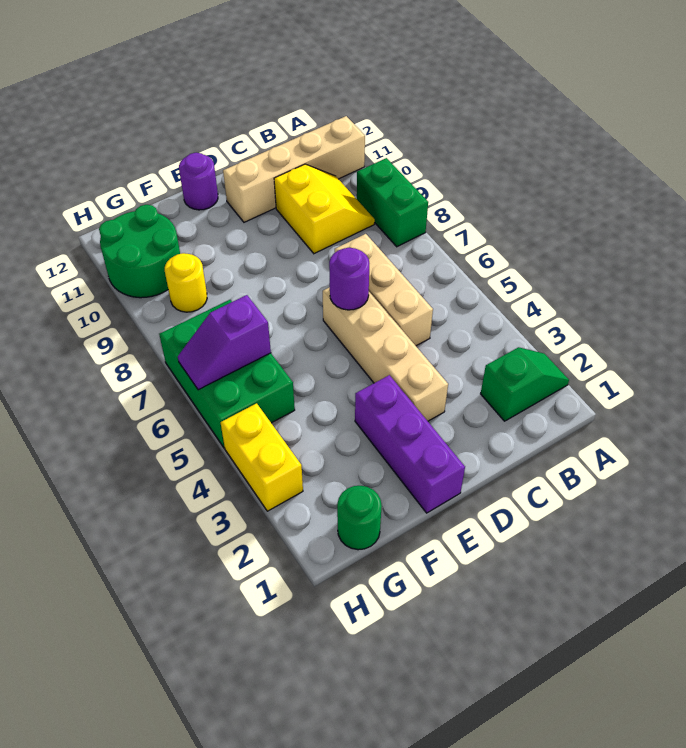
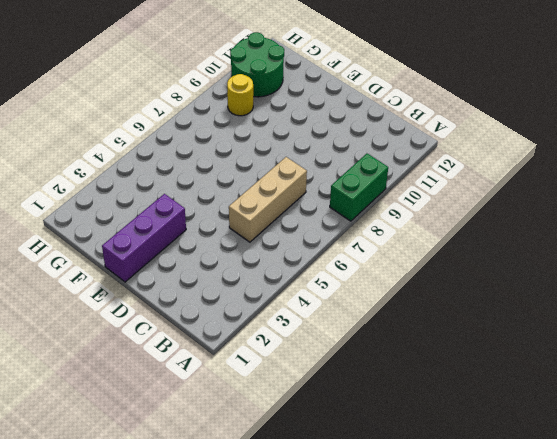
none -> green slope A2:B2 level 1 top B
none -> tan brick A11:D11 level 1
none -> yellow slope B9:C10 level 1 top C

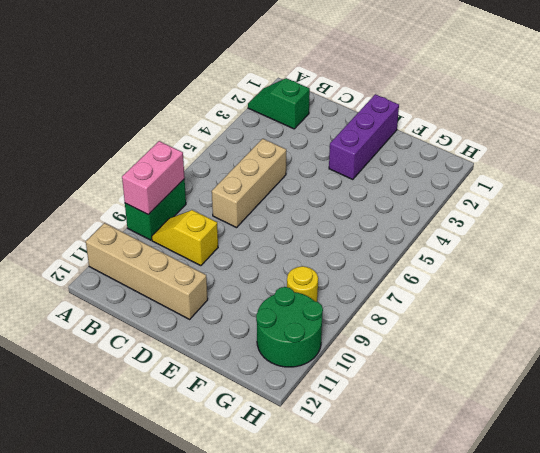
pink brick A8:A9 level 2 -> none
yellow slope B9:C9 level 1 top C -> yellow slope B9:C10 level 1 top C
none -> tan brick D3:D6 level 1
none -> purple round brick E12 level 1
none -> green round brick G1 level 1

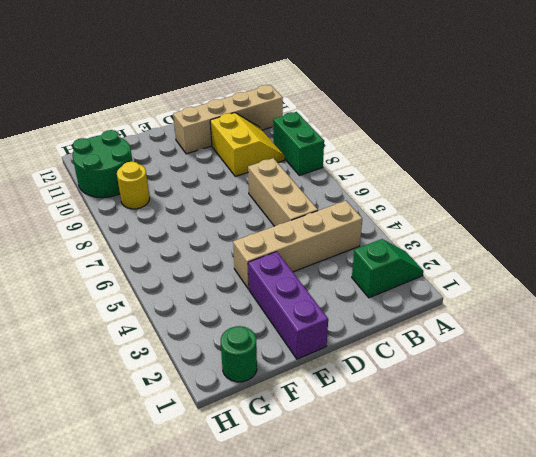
tan brick B4:E4 level 1 -> tan brick D3:D6 level 1
none -> purple round brick E12 level 1
none -> green brick G5:H7 level 1
none -> yellow brick H3:H4 level 1

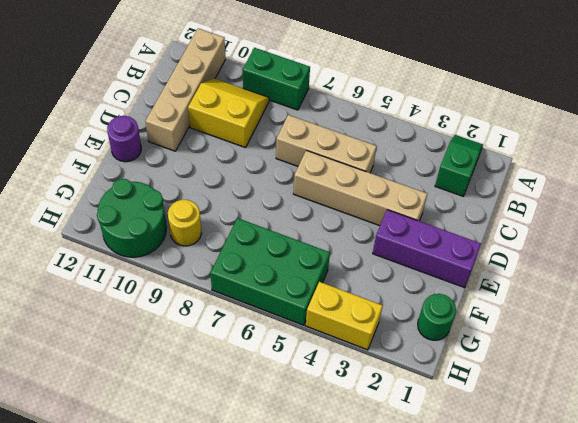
none -> purple round brick D6 level 2
none -> purple slope G6:H6 level 2 top G

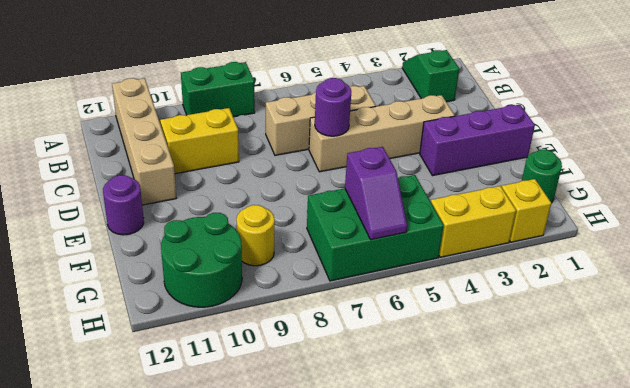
yellow brick H2 level 1 -> none

